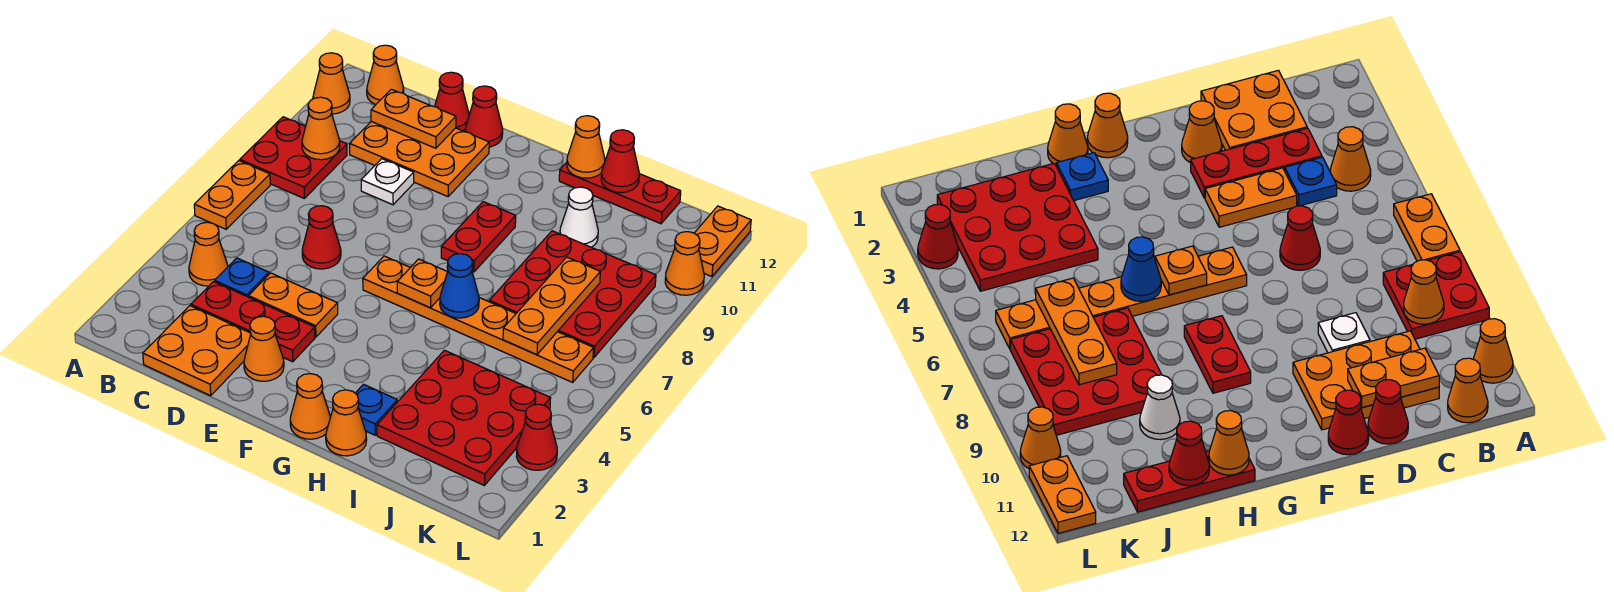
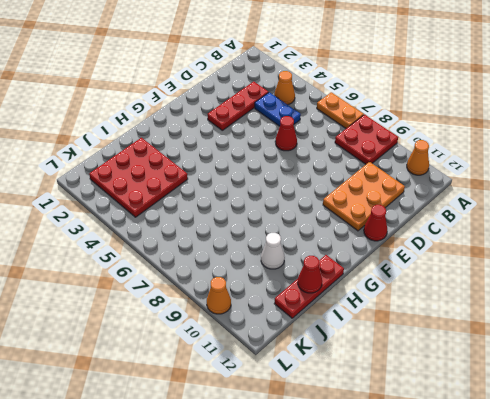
blue plate C4:C5 level 1 -> blue plate C4 level 1
none -> orange cone B12 level 1
none -> orange plate C1:D2 level 1
none -> orange plate D4:E4 level 1
none -> white plate D9 level 1

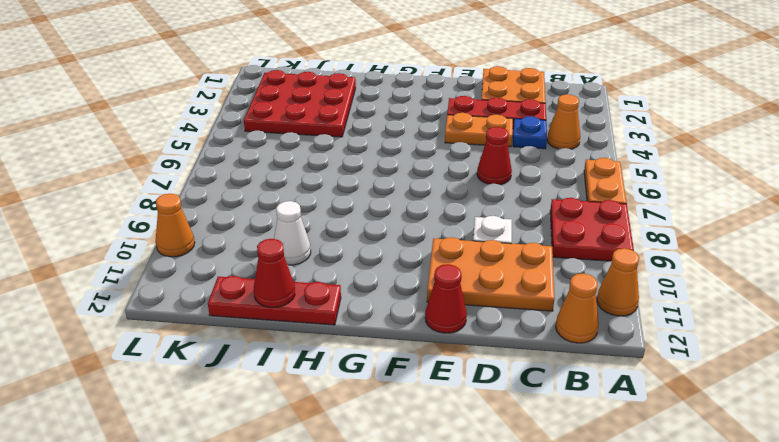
none -> red cone D12 level 1
none -> orange cone E2 level 1
none -> orange plate F6:K6 level 1
none -> orange cone G1 level 1

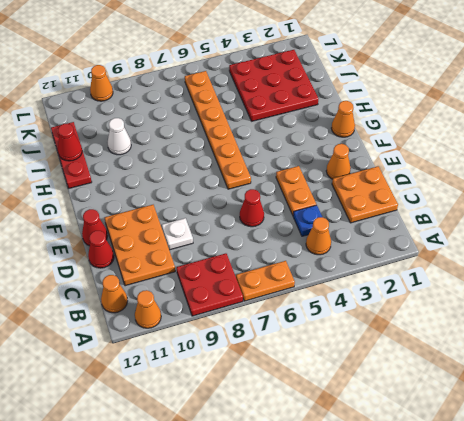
none -> red plate C3:E3 level 1
none -> red plate G8:G9 level 1
none -> orange cone H1 level 1
none -> blue plate H2 level 1

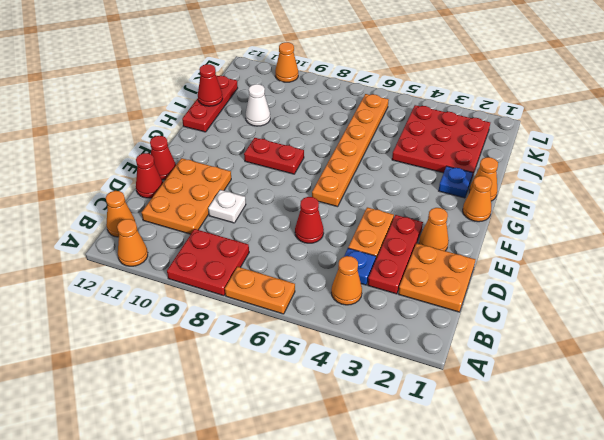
none -> red plate I7:K9 level 1
none -> red cone L3 level 1
none -> orange plate L11:L12 level 1
none -> orange cone B9 level 2

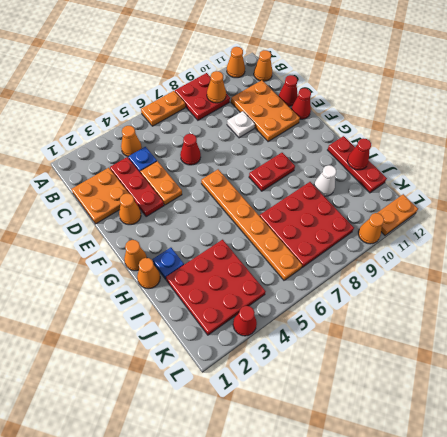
none -> orange plate C11:D11 level 2
none -> orange plate G6 level 2
none -> blue cone H6 level 2
none -> orange cone H12 level 2

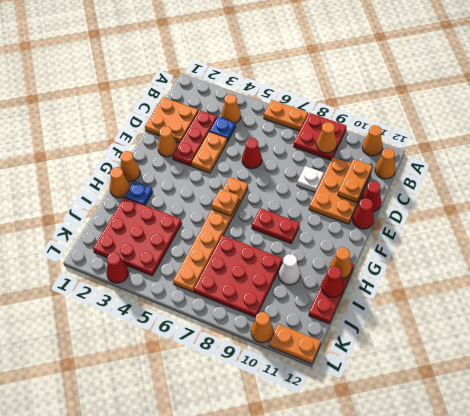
none -> blue cone H6 level 2
none -> orange plate J6:J8 level 2

